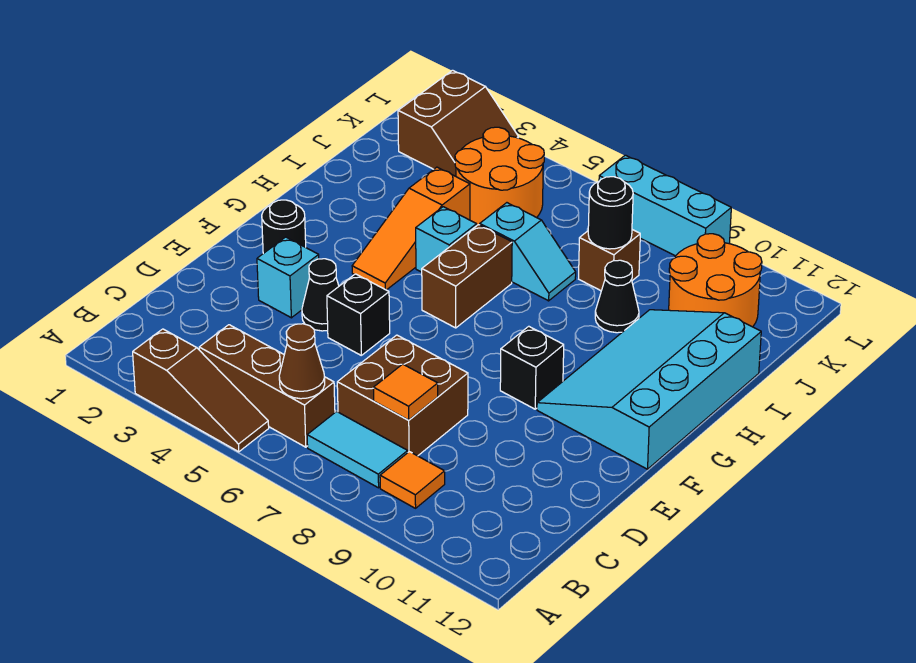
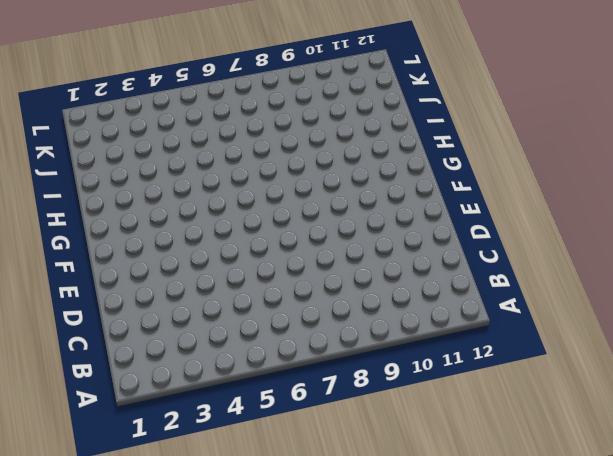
none -> brown slope A3:A5 level 1 top 3
none -> brown brick B4:B6 level 1
none -> cyan tile B7:B8 level 1

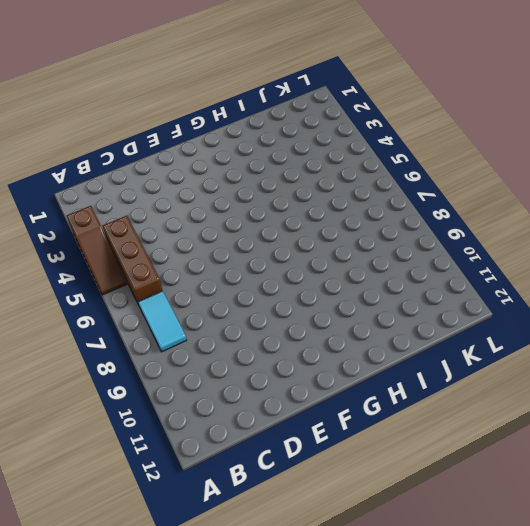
none -> orange tile B9 level 1
none -> brown brick C7:D8 level 1
none -> cyan brick E3 level 1

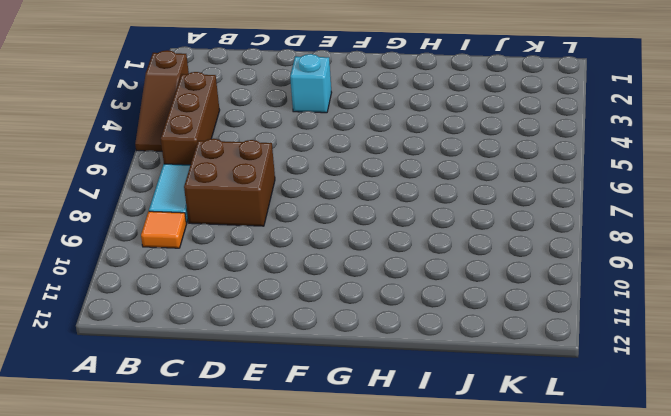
none -> black cone E4 level 1
none -> black brick E5 level 1
none -> black round brick F2 level 1

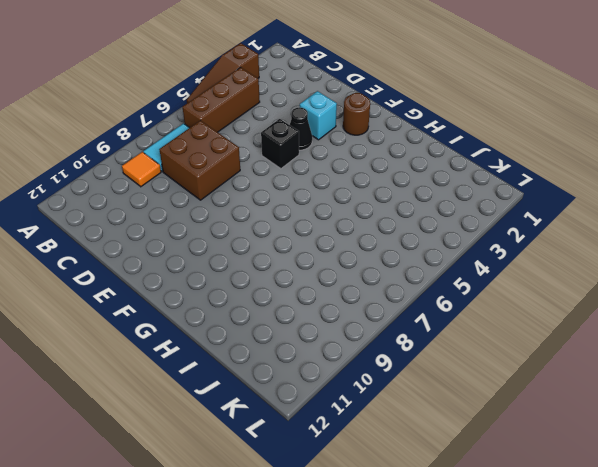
brown round brick F2 level 1 -> black round brick F2 level 1
none -> black brick F9 level 1
none -> cyan slope F10:I12 level 1 top 12
none -> orange slope G4:I4 level 1 top I

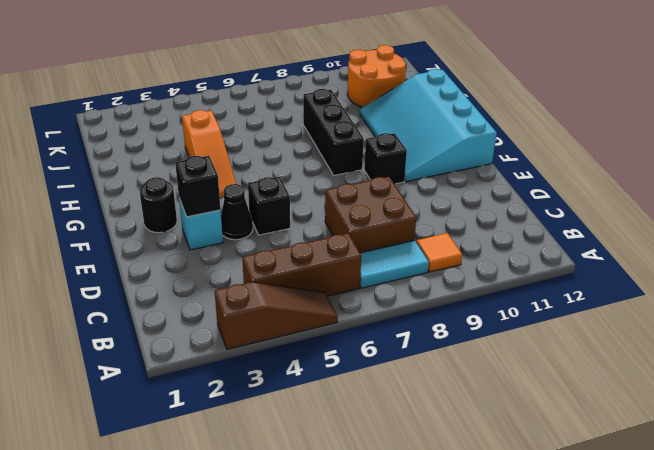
black brick E3 level 2 -> none
black brick G8:I8 level 1 -> none
none -> brown brick G6:H6 level 1
none -> cyan brick H5 level 1
none -> cyan slope I6:I7 level 1 top 6

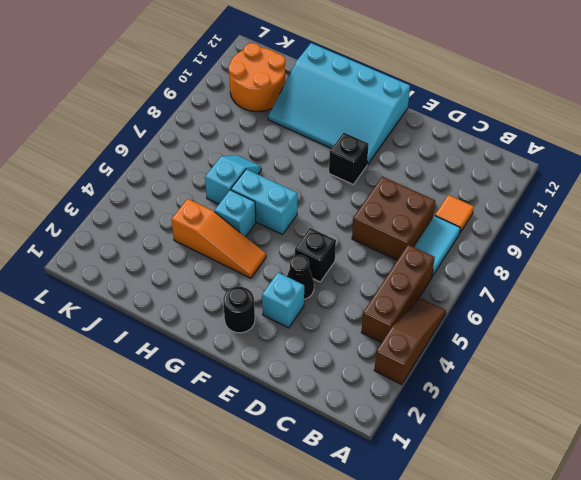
cyan brick G6:H6 level 1 -> brown brick G6:H6 level 1
none -> black cone I9 level 1
none -> orange round brick J4:K5 level 1
none -> brown brick J8 level 1

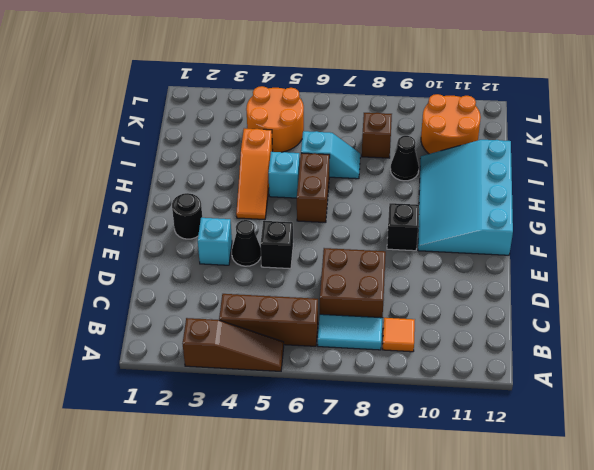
none -> brown slope K2:L3 level 1 top 2
none -> cyan brick L7:L9 level 1
none -> brown cone B6 level 2

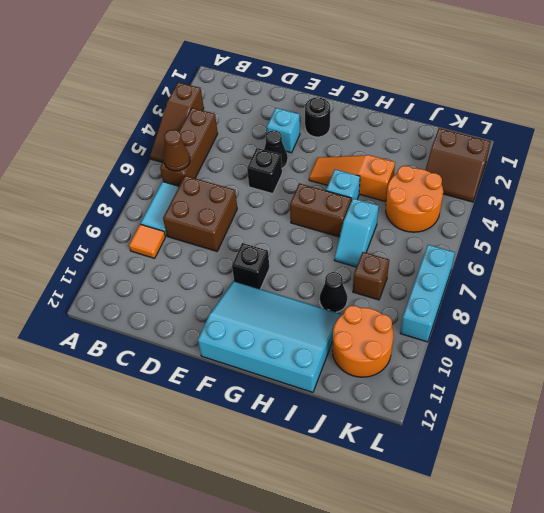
none -> orange tile C8 level 2
none -> black round brick J8 level 2

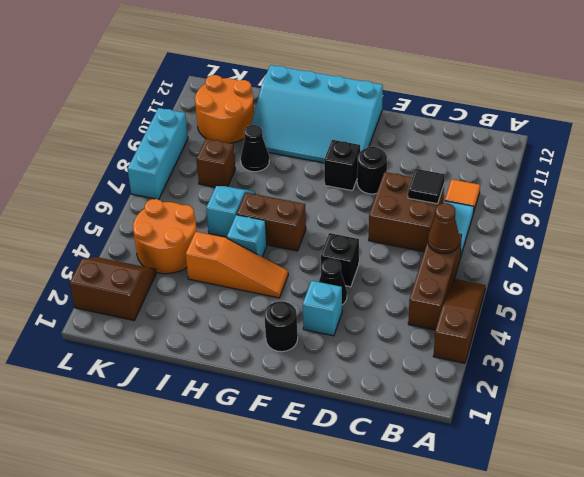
black tile C8 level 2 -> orange tile C8 level 2
black round brick E9 level 1 -> black round brick J8 level 2

